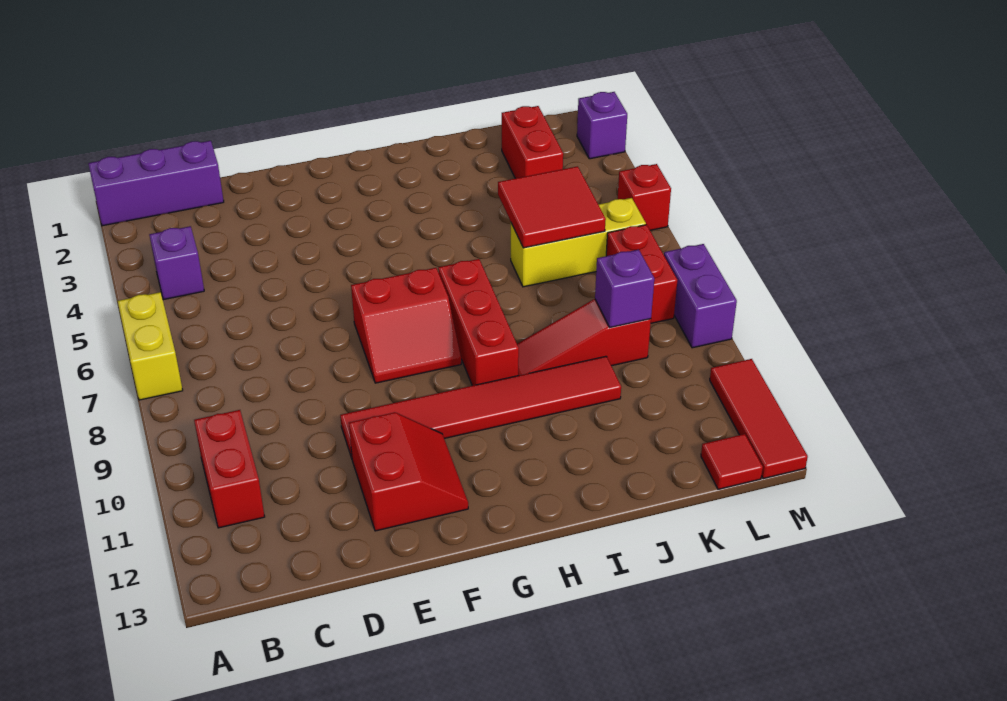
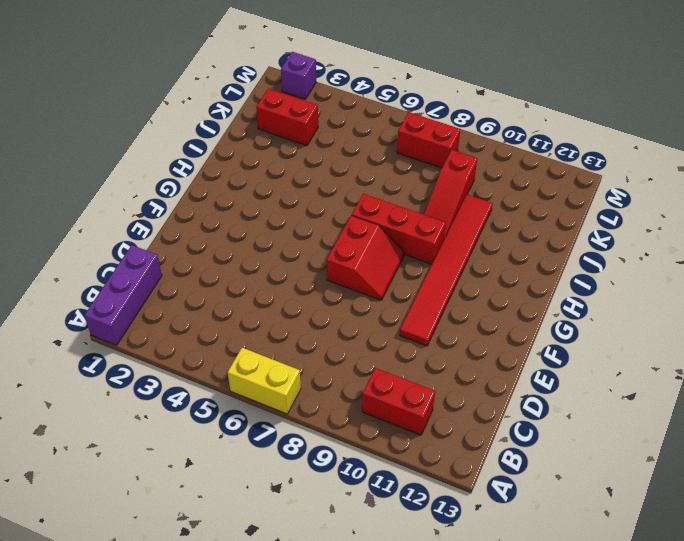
none -> purple brick B4 level 1
none -> red slope E11:F12 level 1 top E
none -> yellow brick J6:L6 level 1

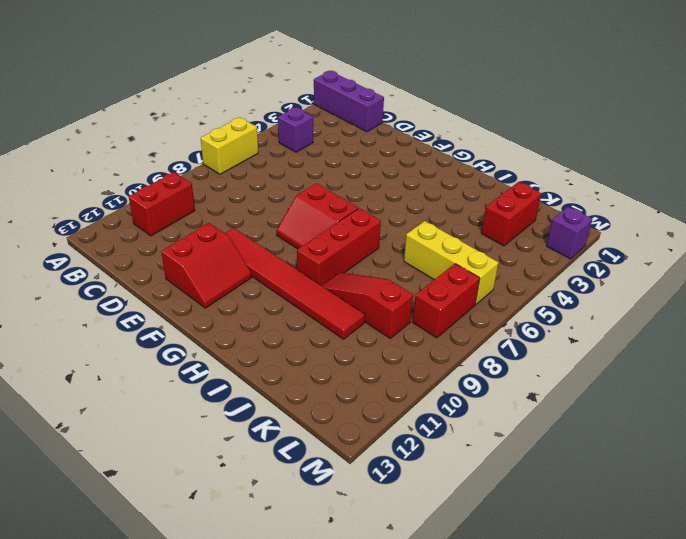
none -> red tile L13 level 1
none -> red brick M5 level 1
none -> purple brick M8:M9 level 1

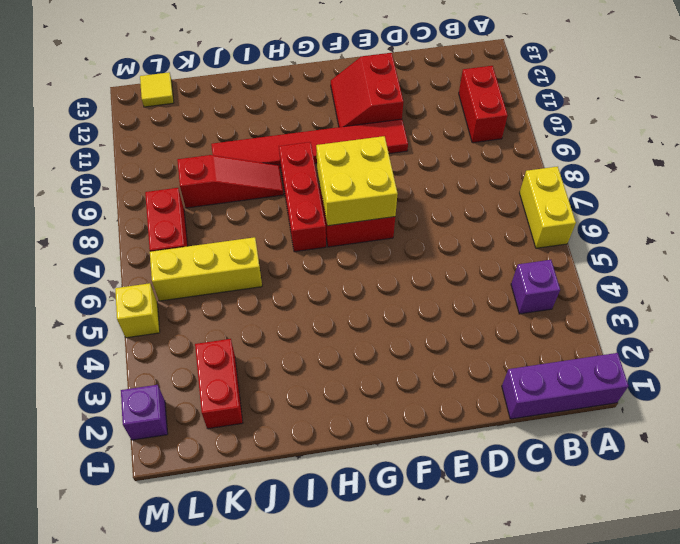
yellow brick F7:G8 level 2 -> none
yellow tile L13 level 1 -> red tile L13 level 1
yellow brick M5 level 1 -> red brick M5 level 1
none -> purple brick M8:M9 level 1
none -> red tile M11:M13 level 1
none -> red tile J5:K6 level 2

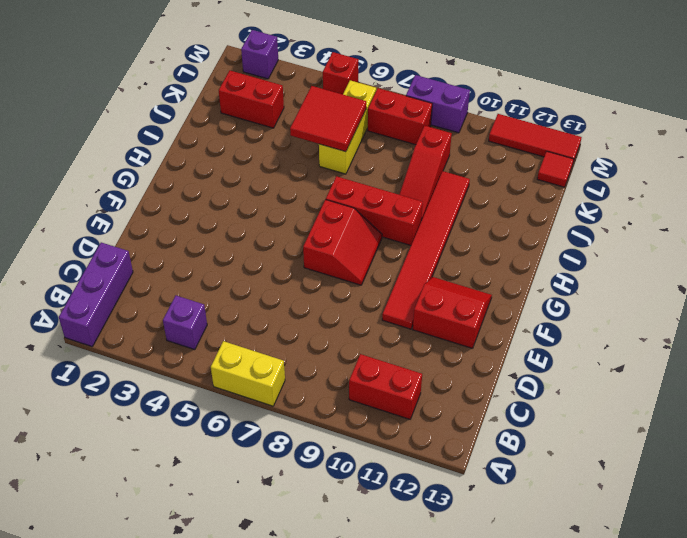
none -> purple brick K9 level 2

